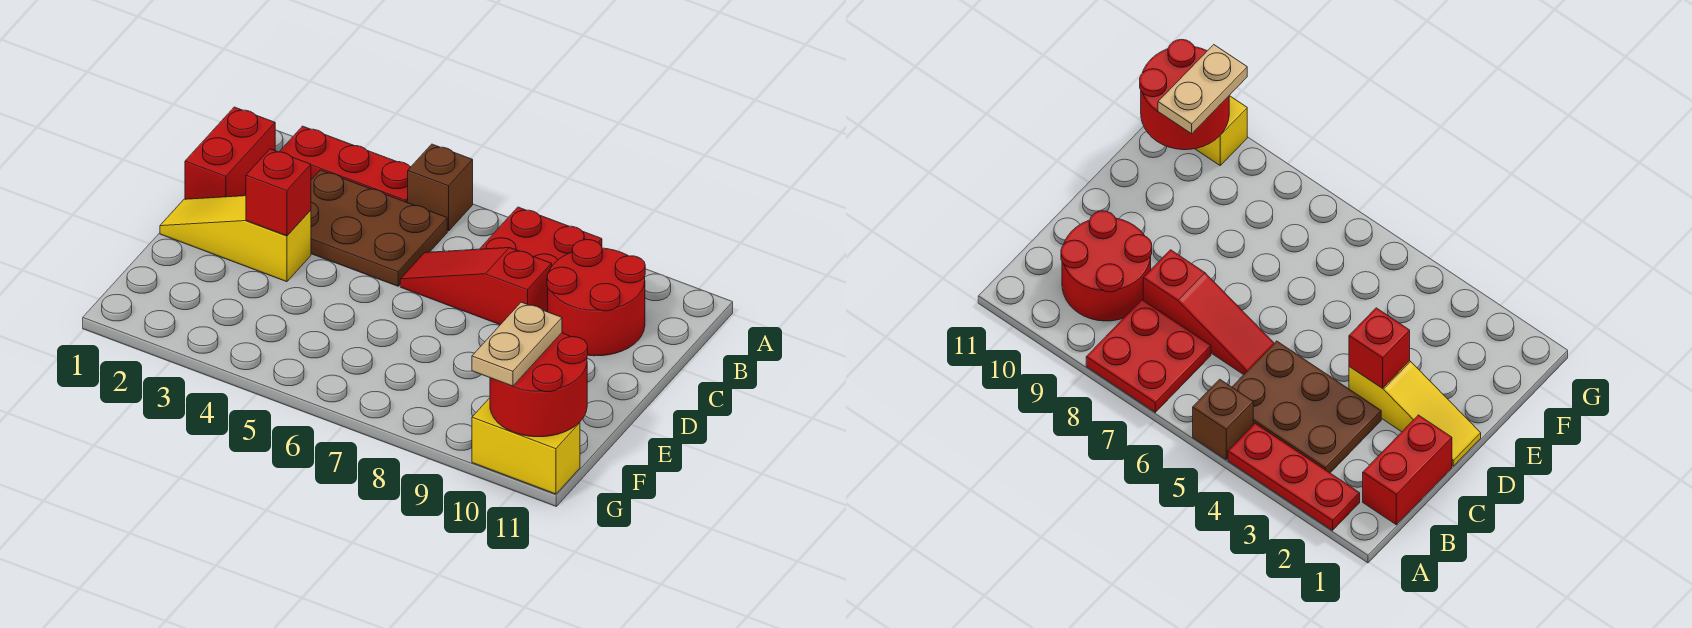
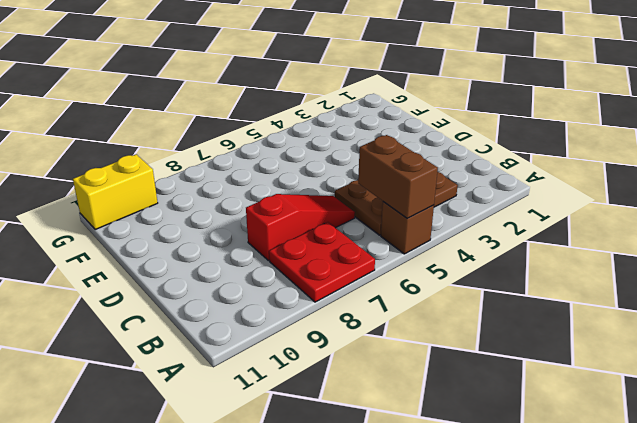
brown brick A5:B5 level 2 -> none
none -> red plate A2:A4 level 1
none -> red brick B1:C1 level 1
none -> red round brick B9:C10 level 1

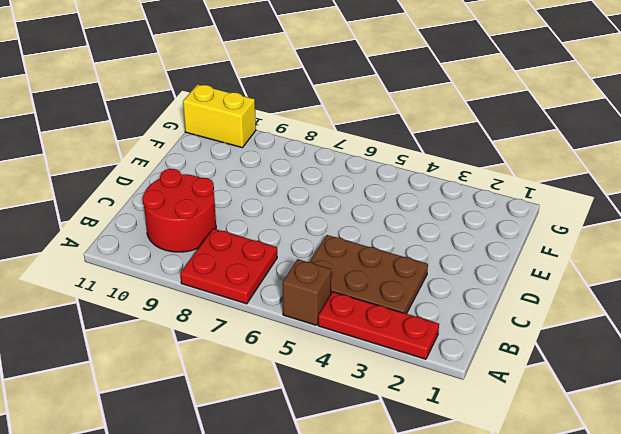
none -> red brick B1:C1 level 1
none -> red slope C6:C8 level 1 top 8
none -> yellow slope D1:D3 level 1 top 3

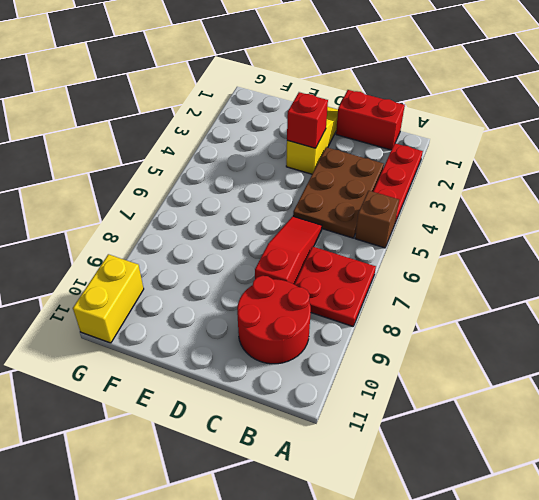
none -> red round brick F10:G11 level 2
none -> tan plate F10:G10 level 3

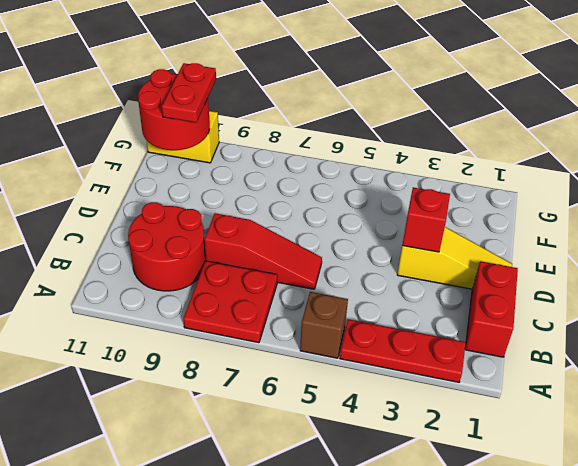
red plate F10:G10 level 3 -> tan plate F10:G10 level 3
none -> brown plate B3:C5 level 1

